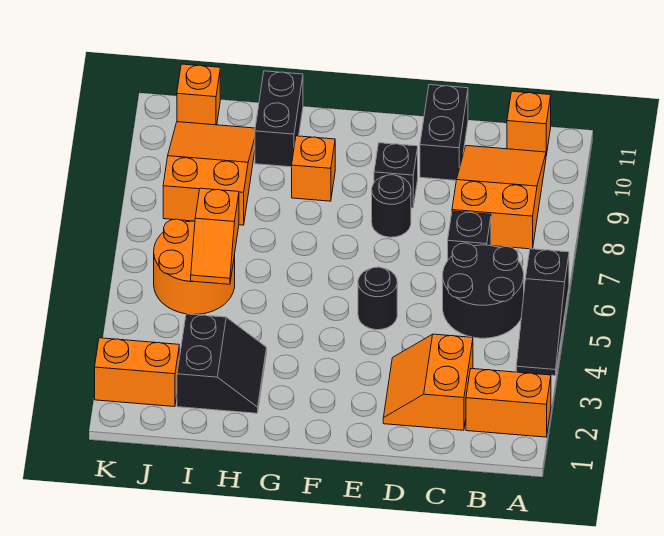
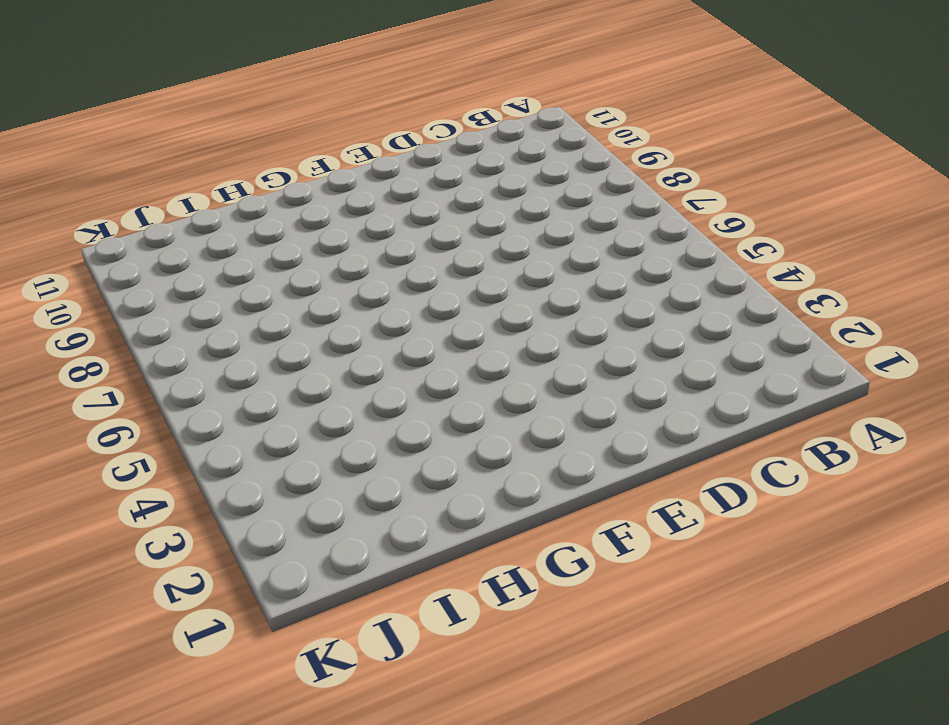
none -> orange brick A2:B2 level 1
none -> black slope A4:A6 level 1 top 6
none -> black round brick B5:C6 level 1

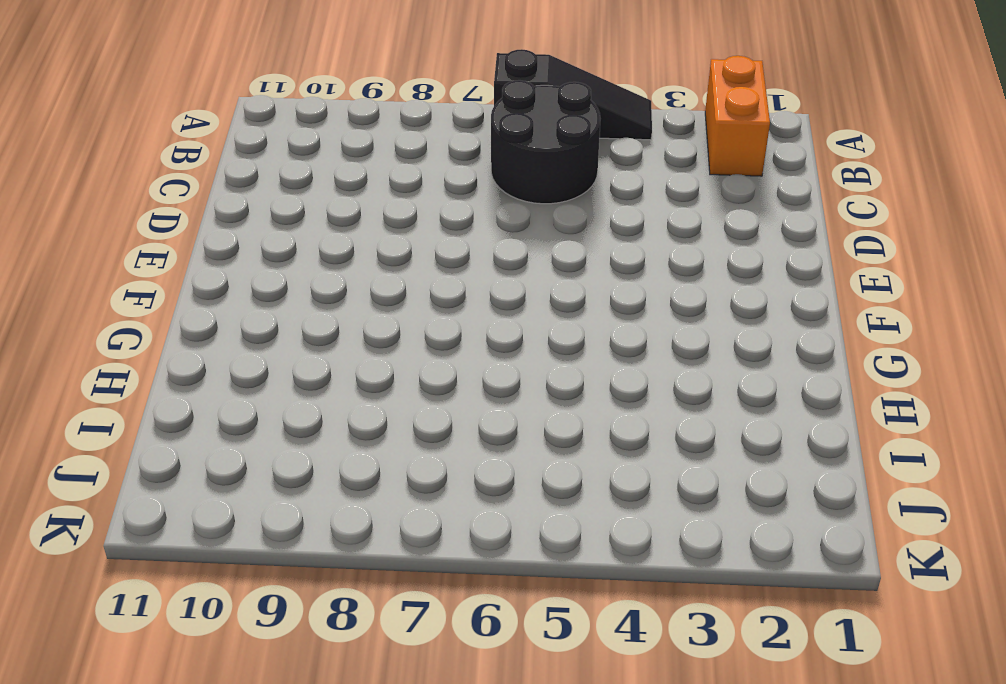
none -> orange slope B8:C10 level 1 top 8
none -> orange brick B11 level 1
none -> orange slope C2:D3 level 1 top C

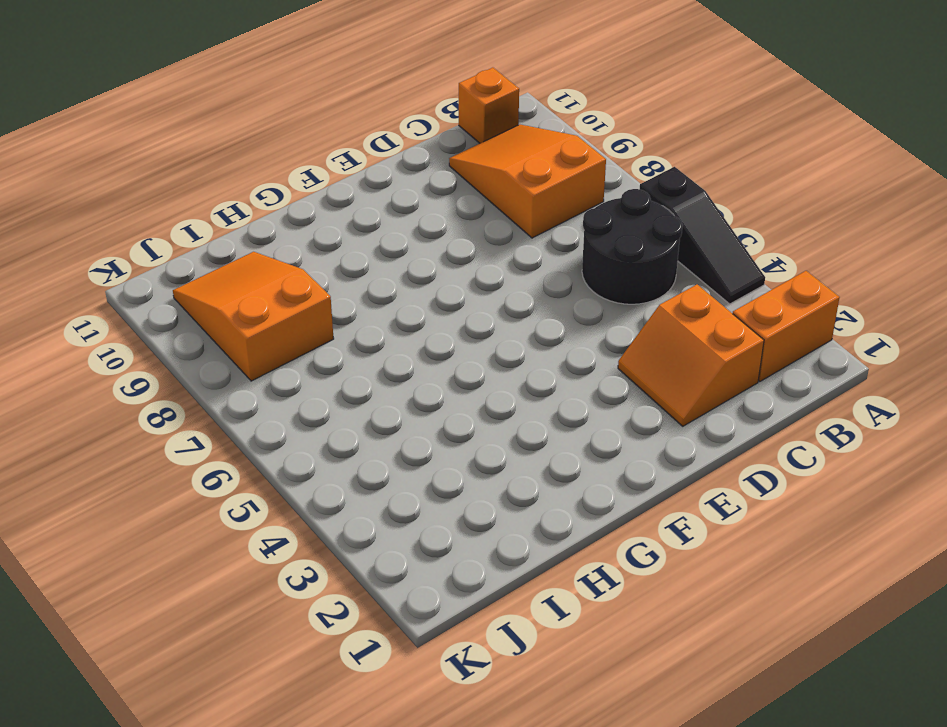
none -> black brick C7 level 1
none -> black brick D10:D11 level 1
none -> black round brick E5 level 1

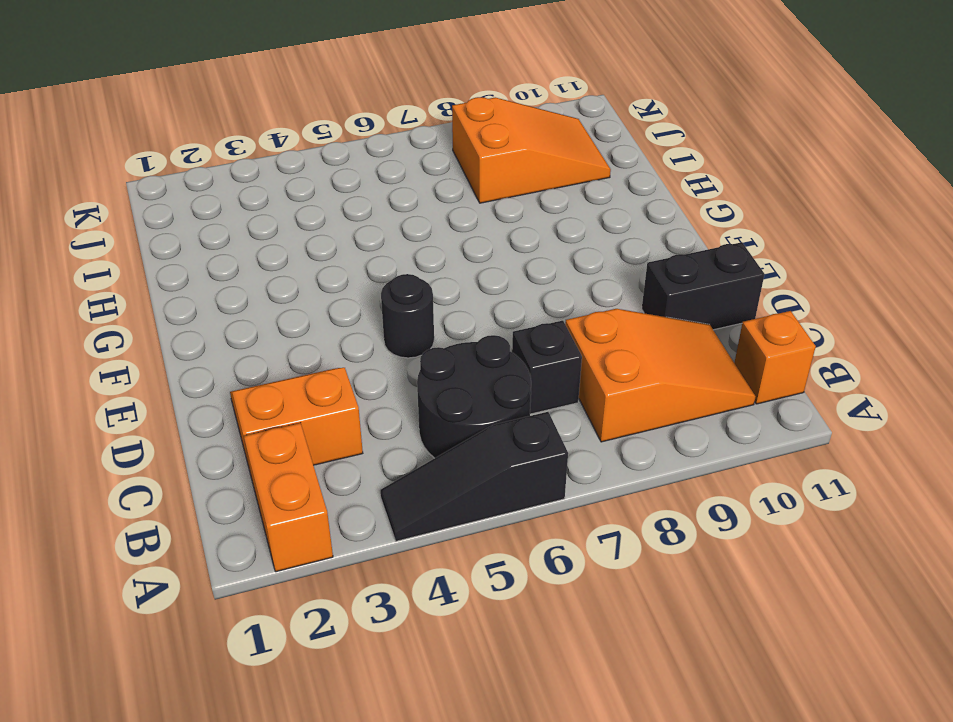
none -> black round brick E8 level 1
none -> black brick E9 level 1
none -> orange brick G9 level 1

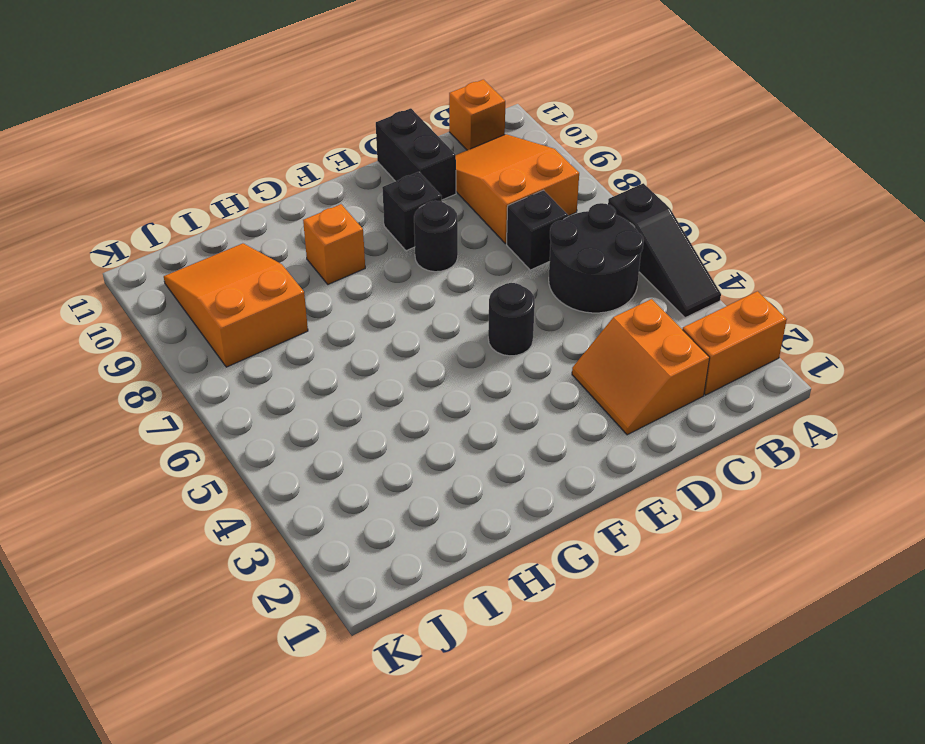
none -> black slope H2:I3 level 1 top I
none -> black brick H10:H11 level 1
none -> orange round brick I5:J6 level 1

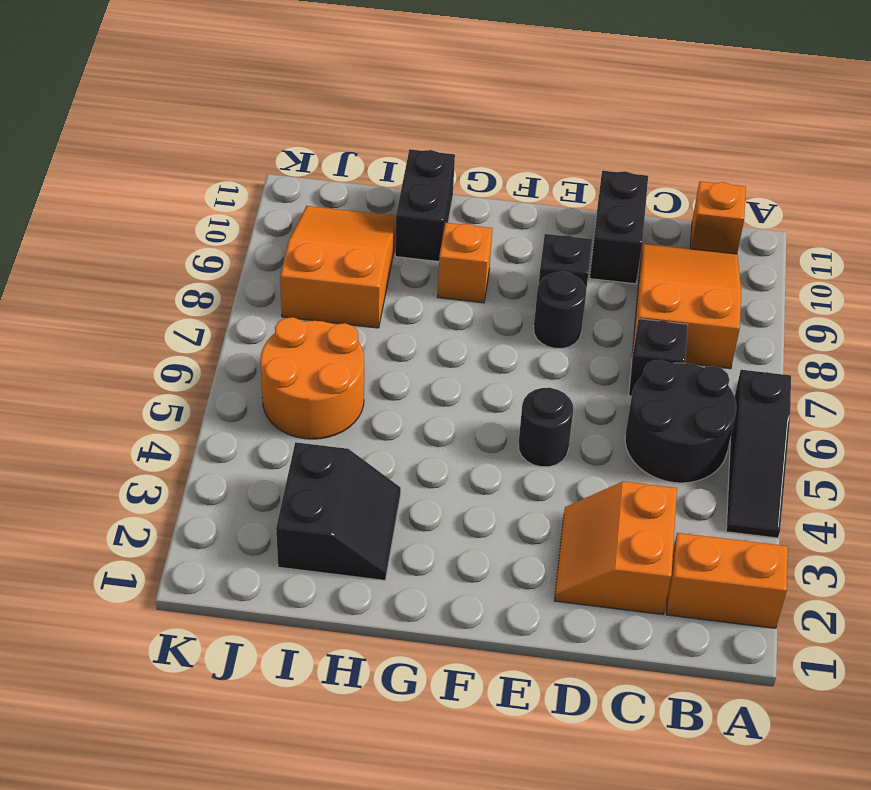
none -> orange brick J2:K2 level 1
none -> orange brick J11 level 1
none -> orange slope I5:I6 level 2 top 6

